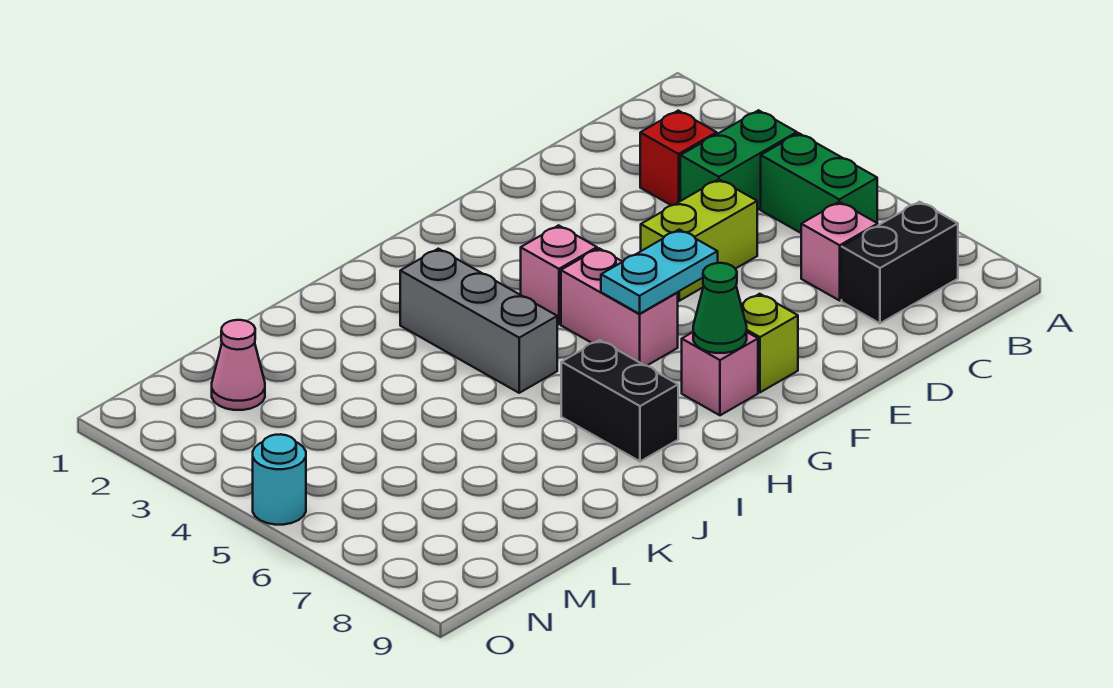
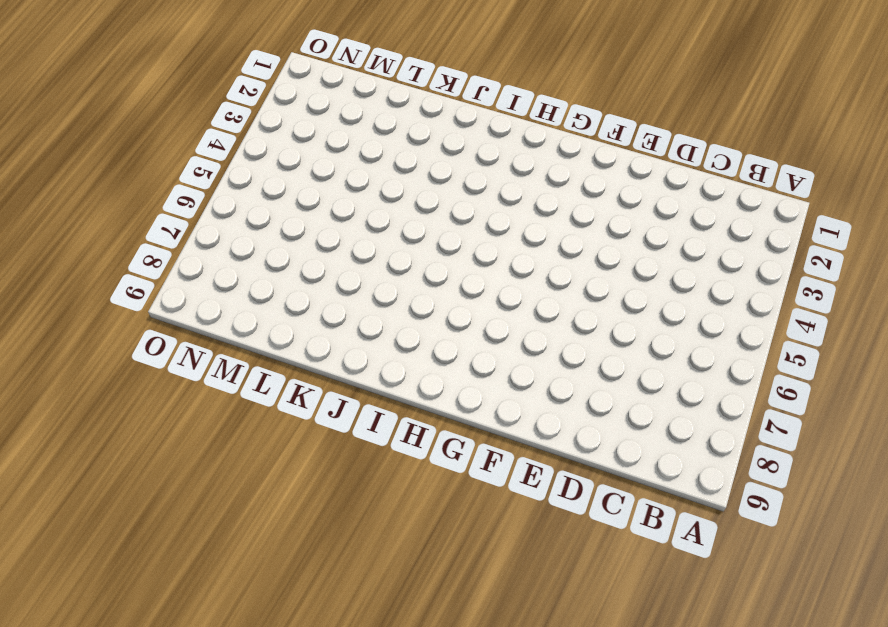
none -> green brick B4:C4 level 1
none -> green brick B5:B6 level 1
none -> black brick B8:C8 level 1

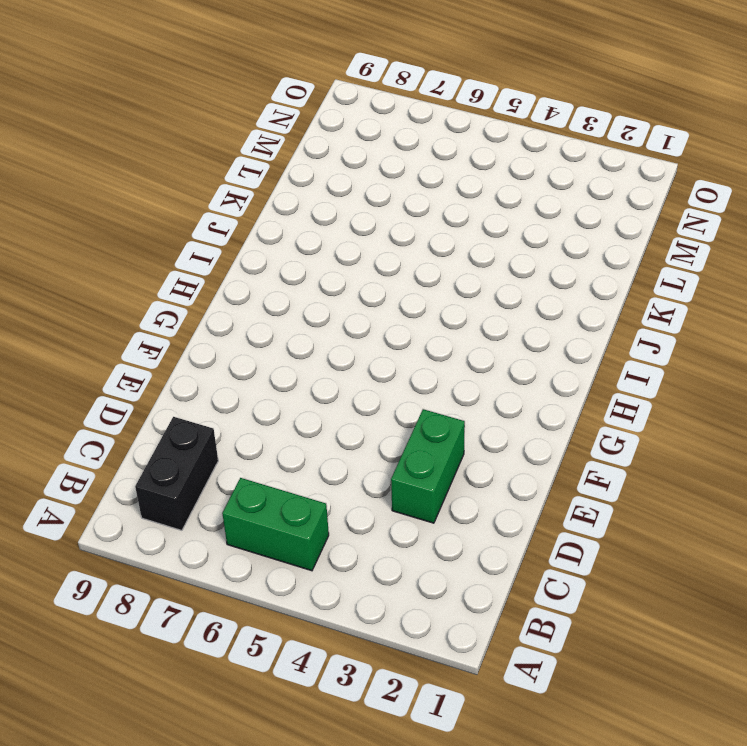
green brick D3:E3 level 1 -> green brick B4:C4 level 1
none -> red brick C3 level 1
none -> pink brick C7 level 1
none -> lime brick D5:E5 level 1

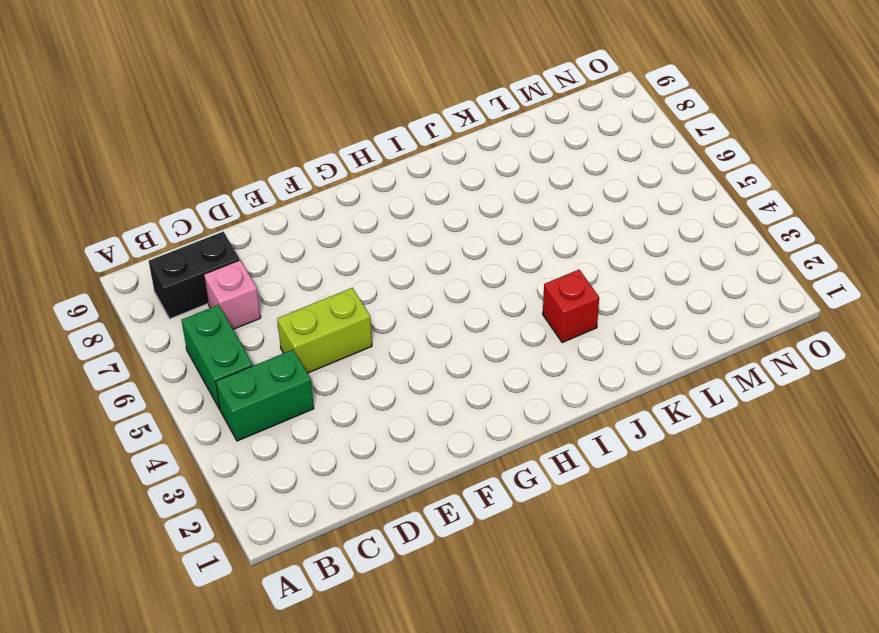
red brick J3 level 1 -> red brick C3 level 1
none -> lime brick F8 level 1
none -> pink brick G4 level 1
none -> pink brick G5:G6 level 1

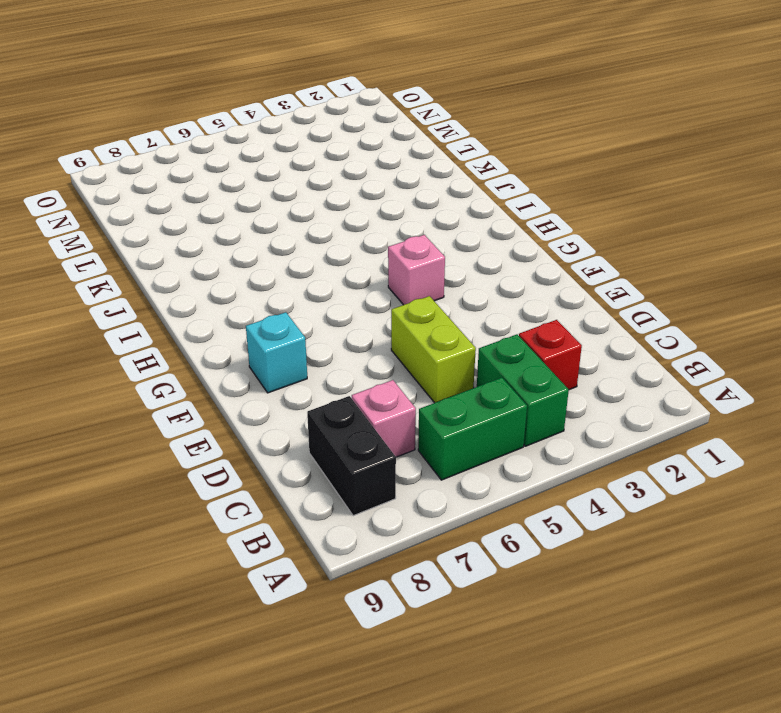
cyan brick F8 level 1 -> lime brick F8 level 1
none -> pink brick G5:G6 level 1
none -> pink brick G8 level 1
none -> grey brick I3:I5 level 1

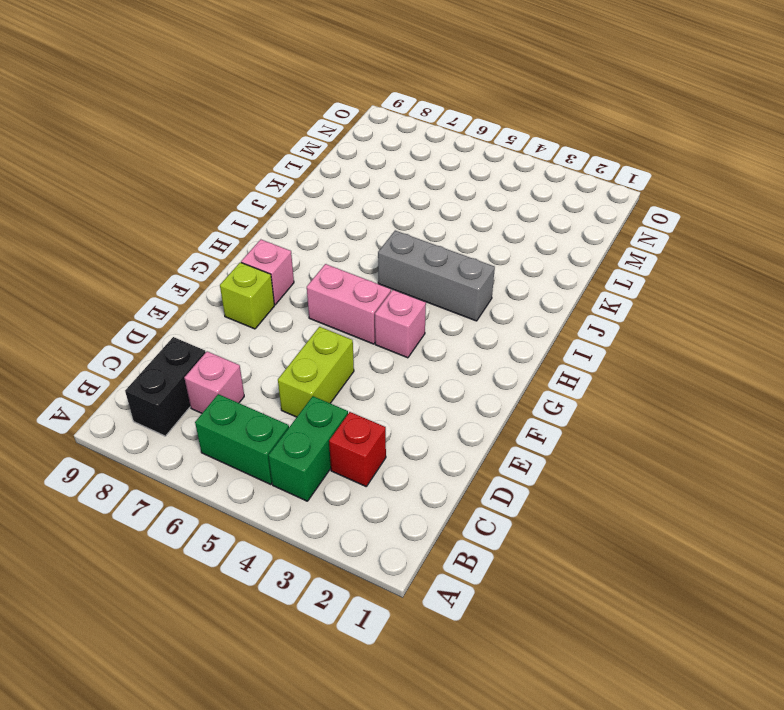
none -> black brick I7:I8 level 1
none -> pink cone M2 level 1
none -> cyan round brick O5 level 1

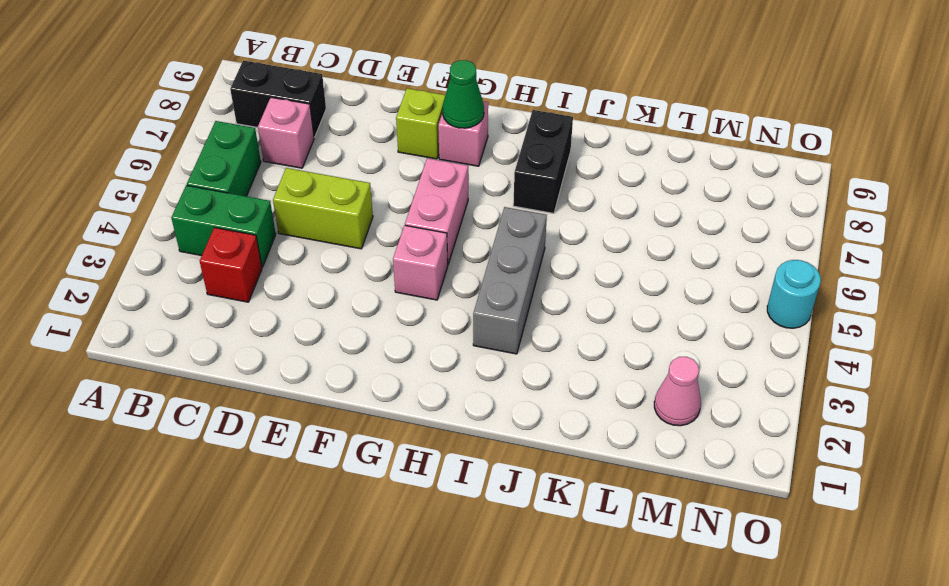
none -> cyan plate F6:G6 level 2

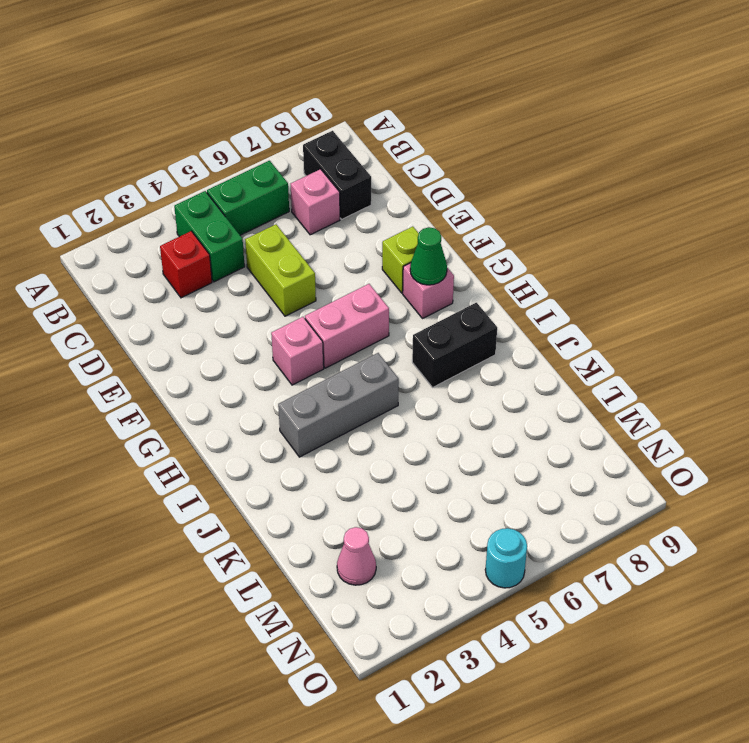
none -> cyan plate F6:G6 level 2

